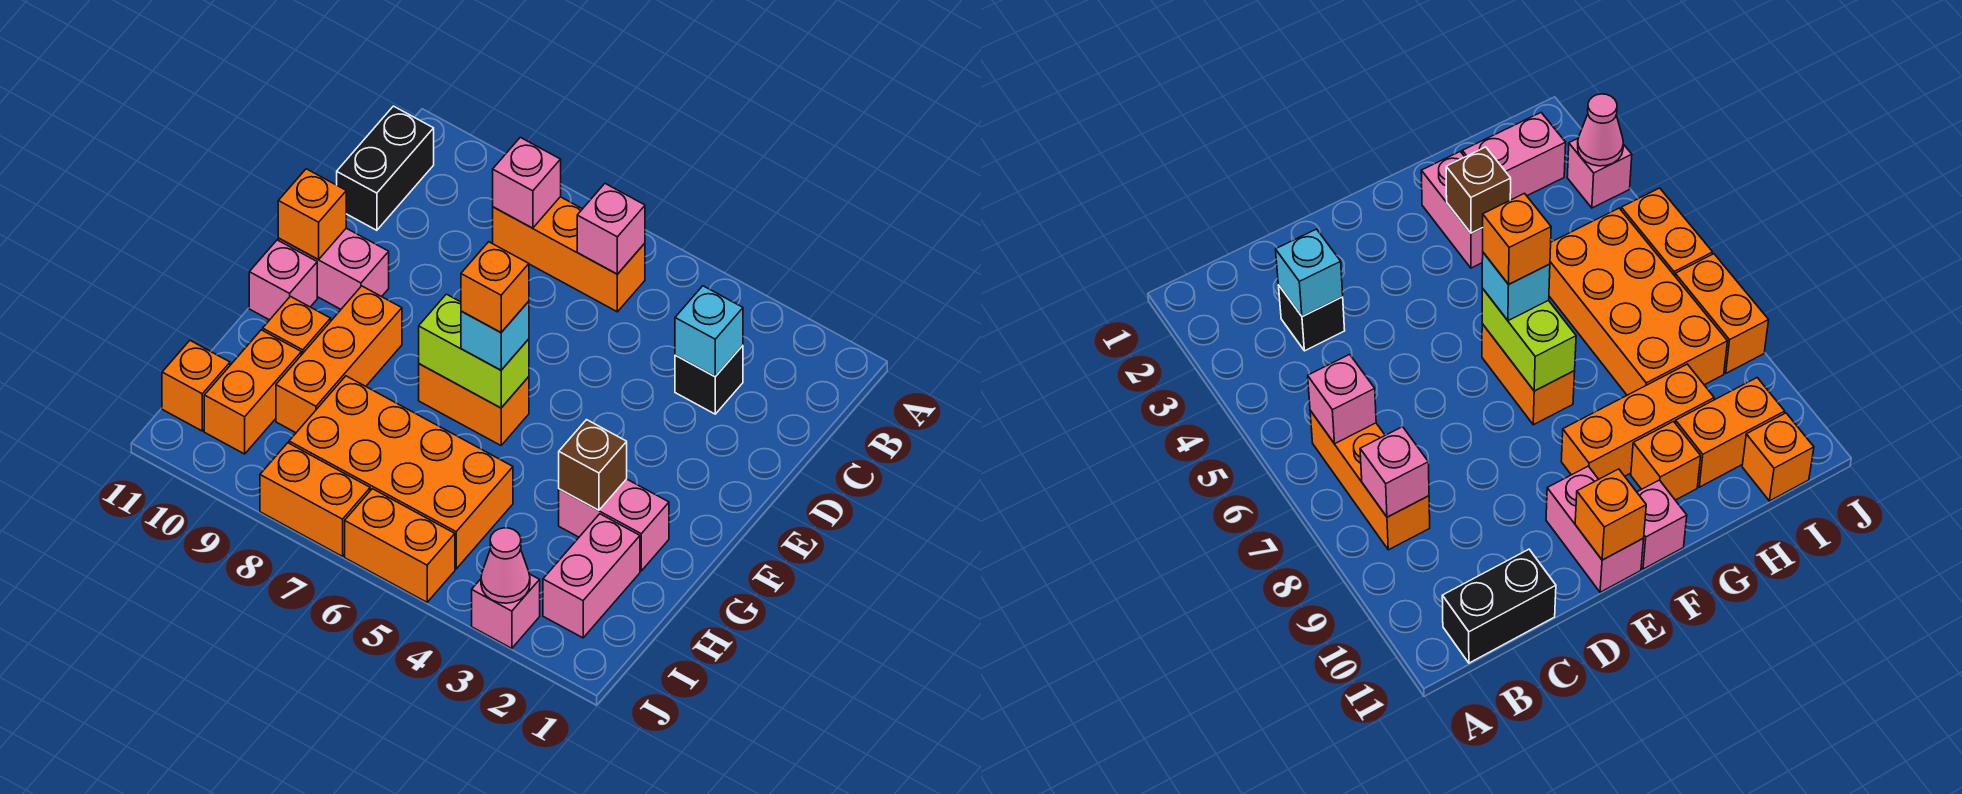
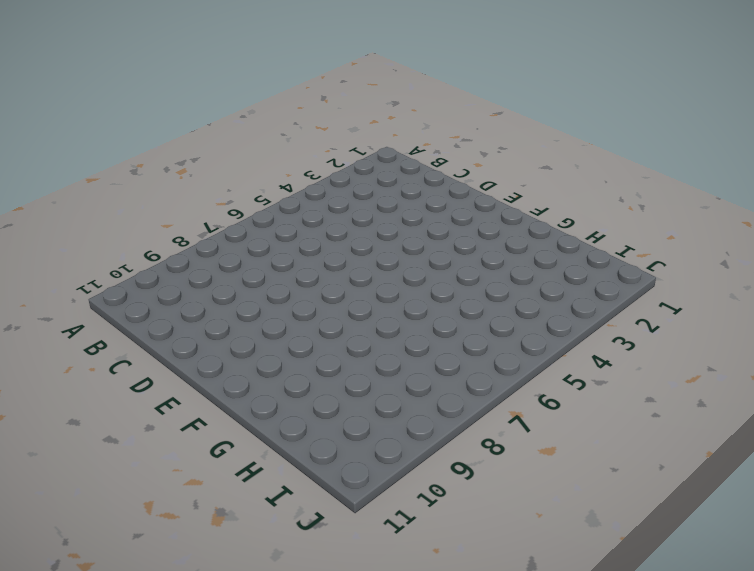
none -> orange brick B6:B8 level 1
none -> black brick B11:C11 level 1
none -> black brick C3 level 1

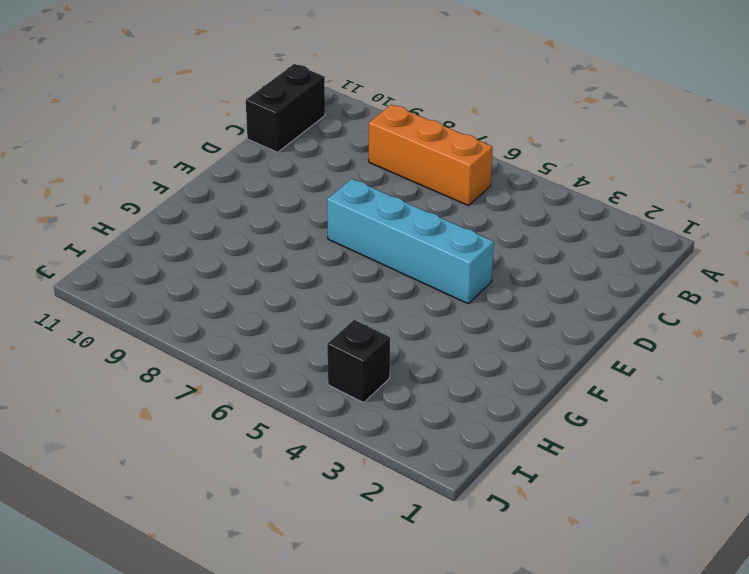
cyan brick E4:E7 level 1 -> none
black brick I4 level 1 -> black brick C3 level 1
none -> pink brick E10:E11 level 1
none -> orange brick F6:F7 level 1
none -> orange brick F9:H9 level 1

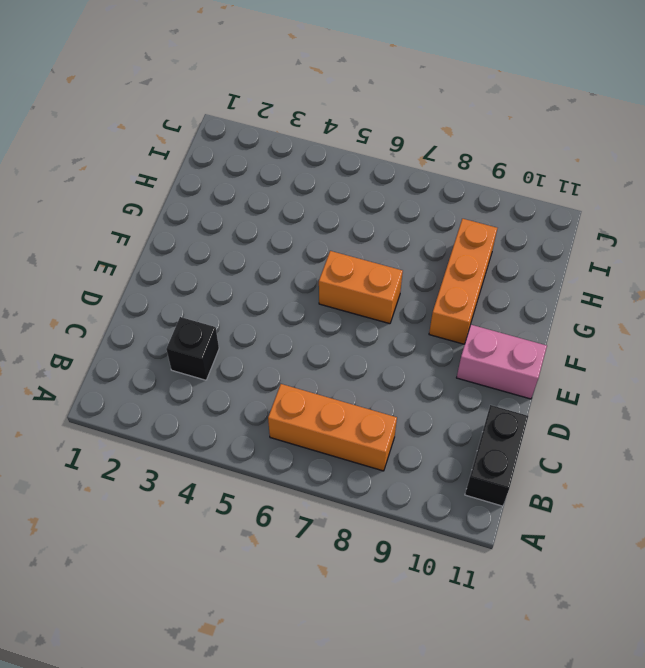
none -> pink brick F11 level 1
none -> pink brick G2:G3 level 1
none -> orange brick G10 level 1

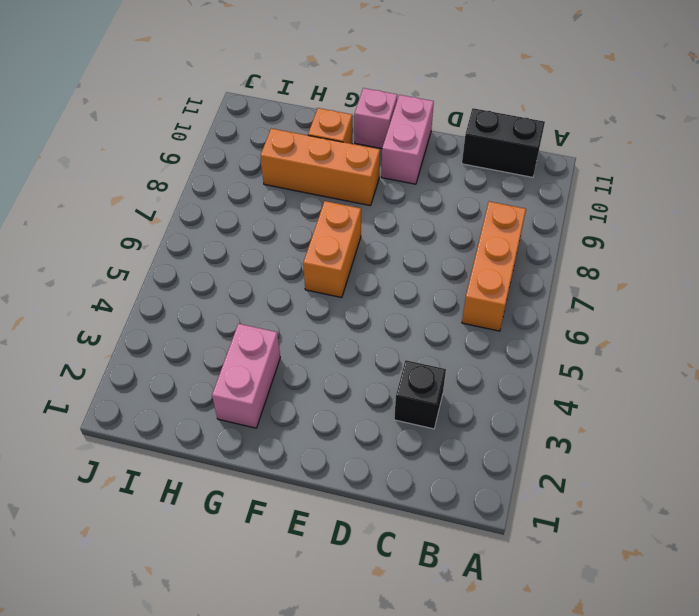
none -> pink brick H2:I2 level 1
none -> orange brick H5:I8 level 1
none -> orange brick H10:I10 level 1

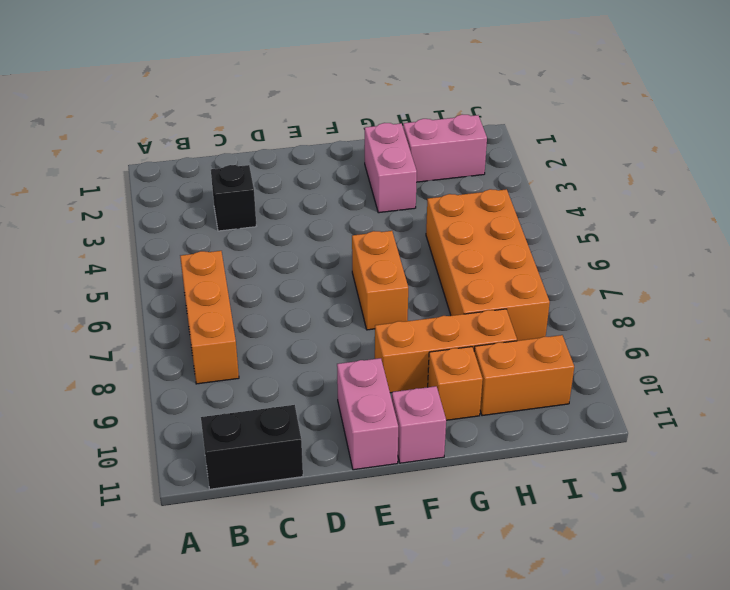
none -> orange brick I11 level 1
none -> pink brick J3 level 1
none -> orange brick J5:J6 level 1

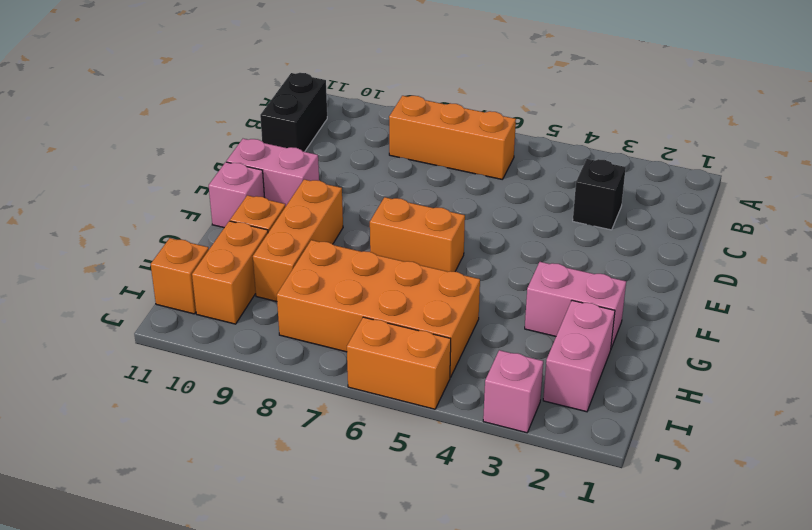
none -> orange brick J7:J8 level 1
none -> pink brick B6 level 2
none -> pink brick B8 level 2

